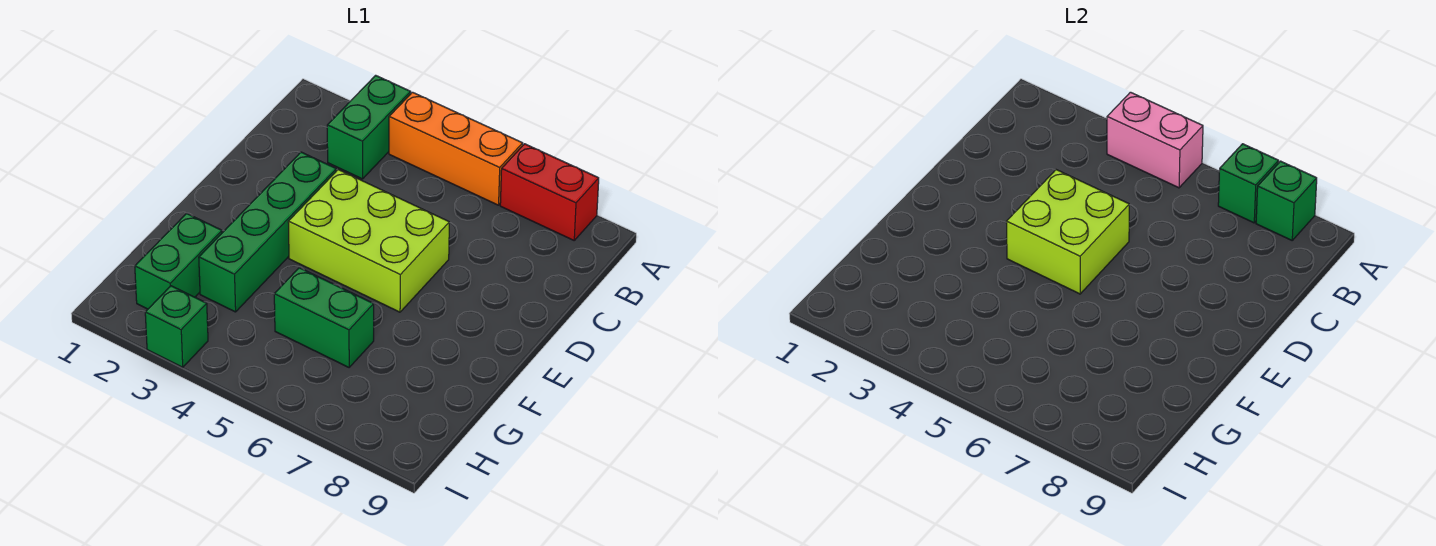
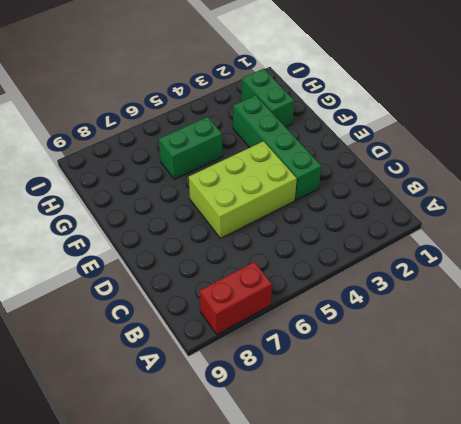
none -> green brick A3:B3 level 1
none -> orange brick A4:A6 level 1
none -> green brick I3 level 1

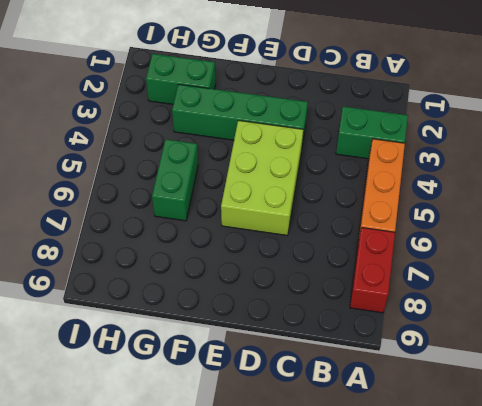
none -> green brick I3 level 1
none -> pink brick A4:A5 level 2
none -> green brick A7 level 2

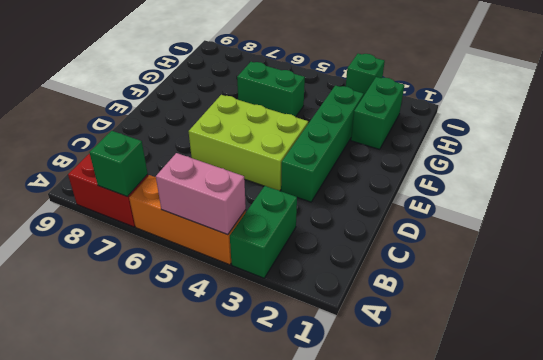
none -> green brick A8 level 2
none -> lime brick D4:E5 level 2

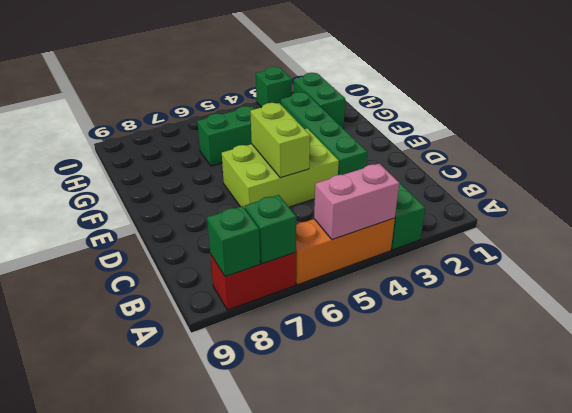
lime brick D5:E5 level 2 -> lime brick D4:E5 level 2

